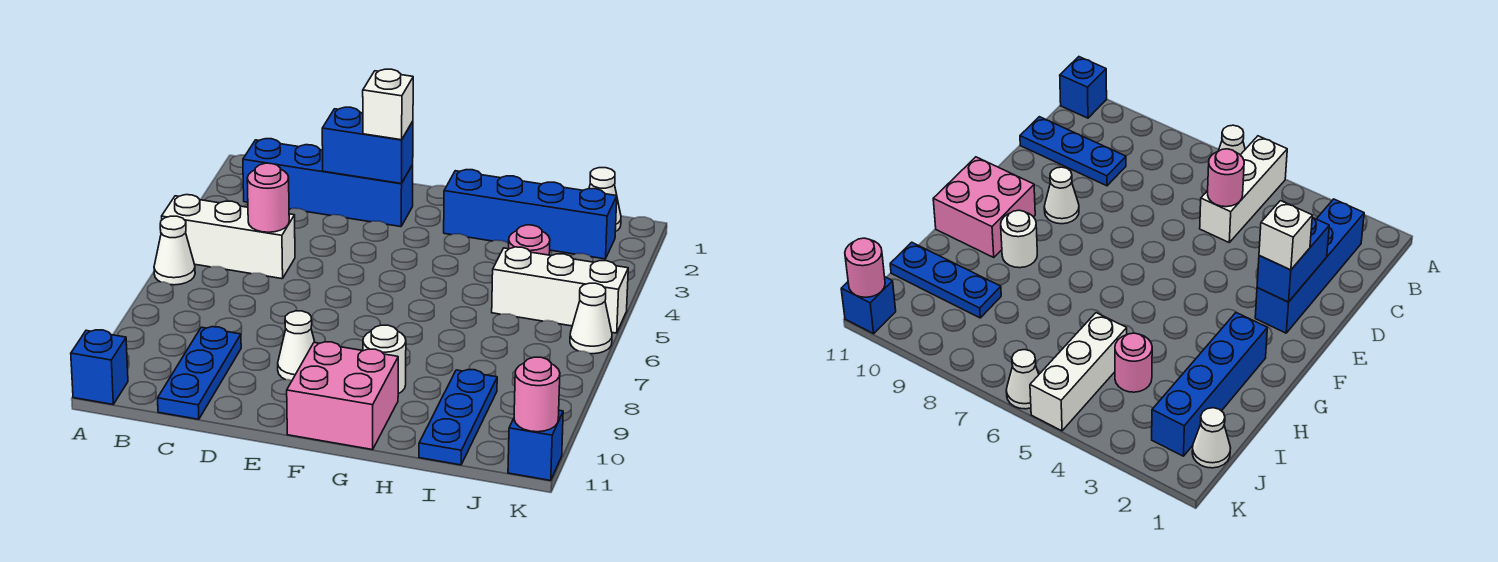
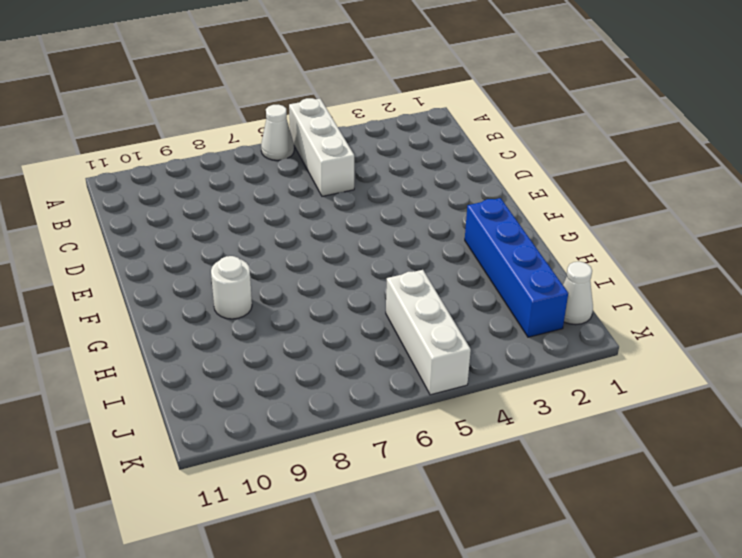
none -> blue brick A11 level 1
none -> blue brick B2:E2 level 1
none -> blue plate C9:C11 level 1

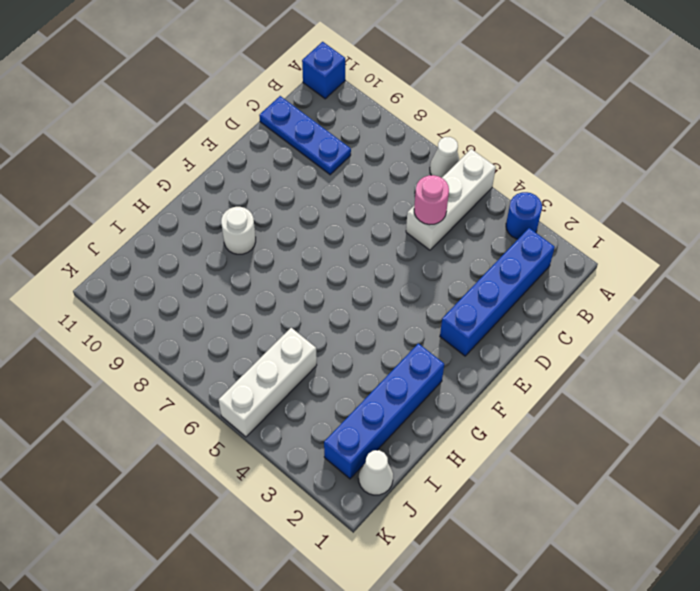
blue round brick A3 level 1 -> none
none -> white cone E9 level 1
none -> pink brick F10:G11 level 1
none -> pink round brick I4 level 1

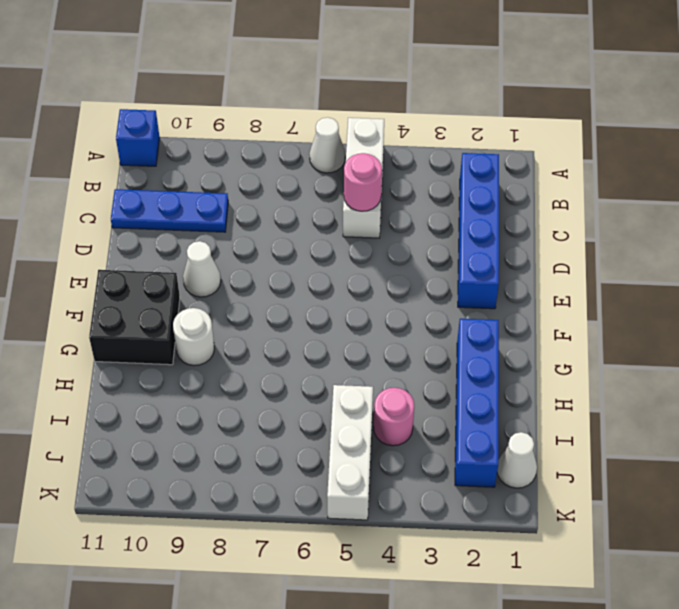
black brick F10:G11 level 1 -> pink brick F10:G11 level 1
none -> blue plate I9:I11 level 1
none -> white cone K6 level 1
none -> blue brick K11 level 1

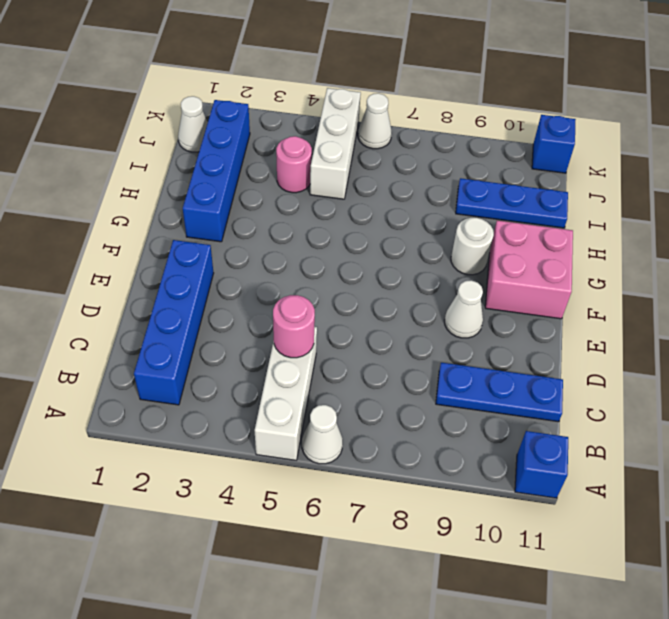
none -> blue brick D2:E2 level 2
none -> pink round brick K11 level 2
none -> white brick E2 level 3

